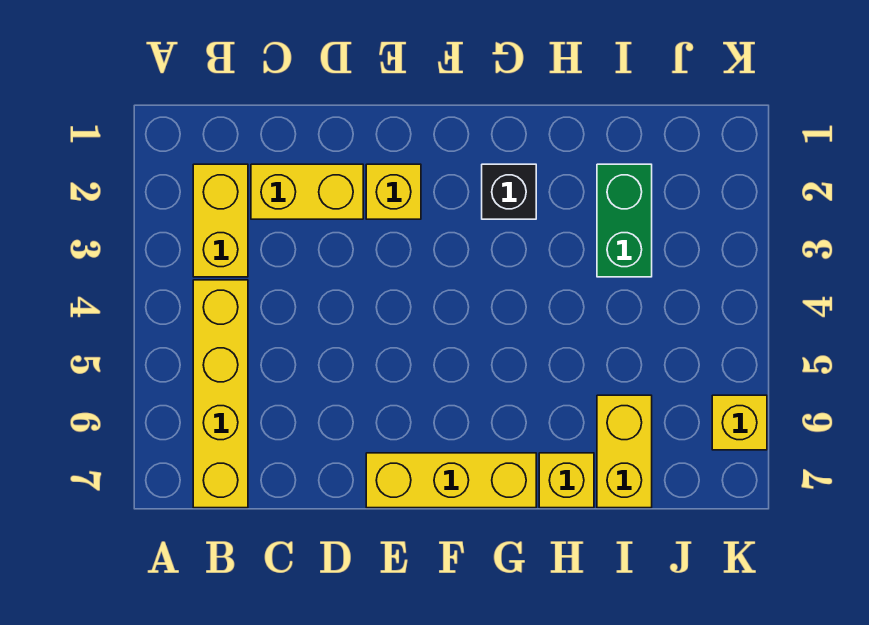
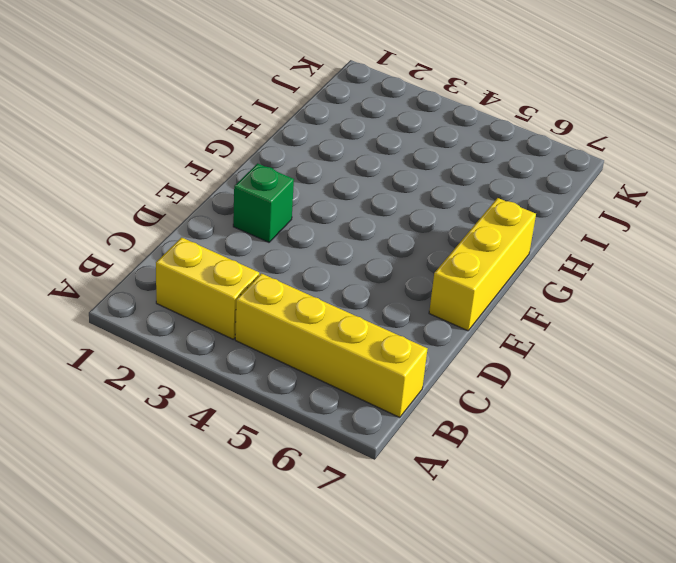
green brick E2 level 1 -> yellow brick E2 level 1
none -> yellow brick C2:D2 level 1
none -> black brick G2 level 1

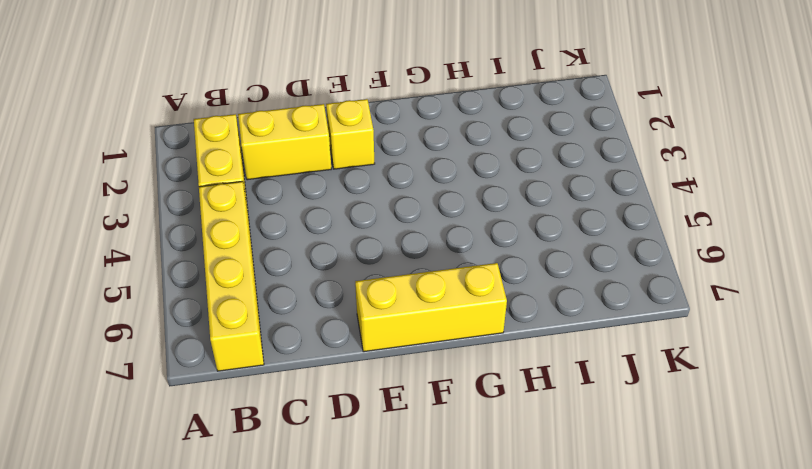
none -> black brick G2 level 1
none -> yellow brick H7 level 1

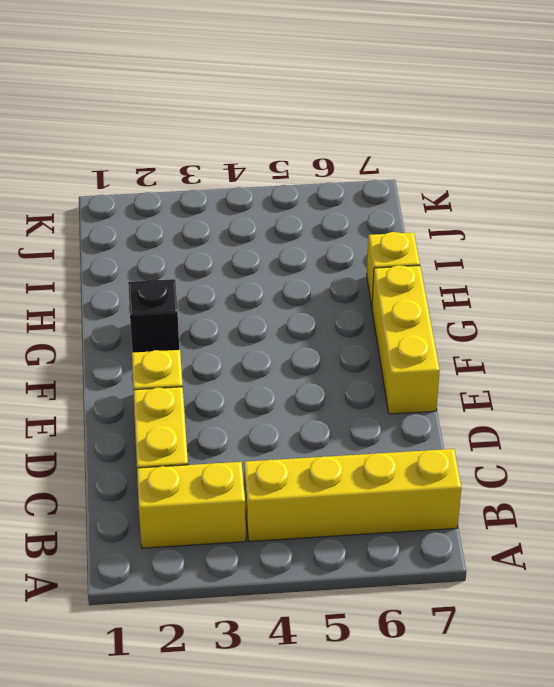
none -> green brick I2:I3 level 1
none -> yellow brick I6:I7 level 1

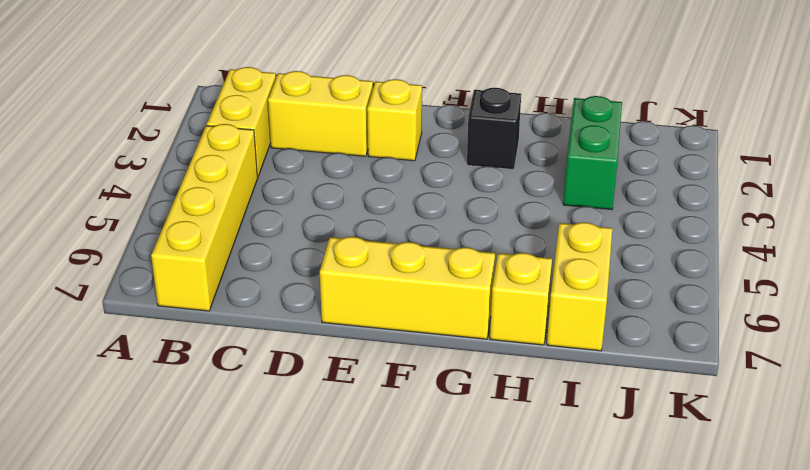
none -> yellow brick K6 level 1

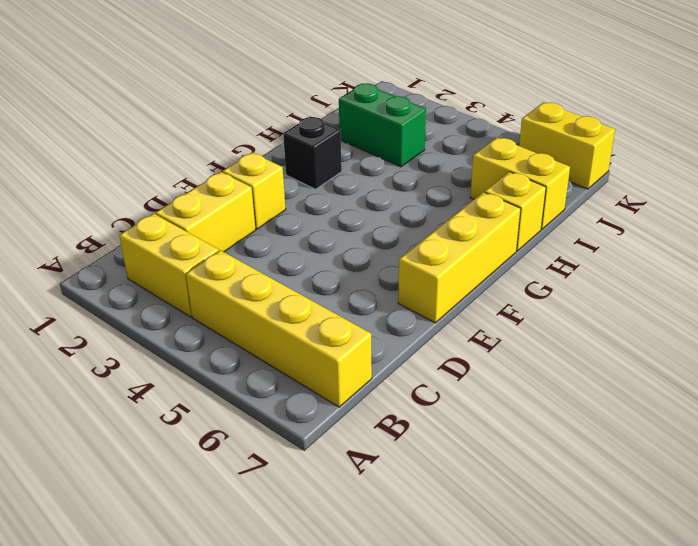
yellow brick K6:K7 level 1 -> yellow brick K6 level 1

